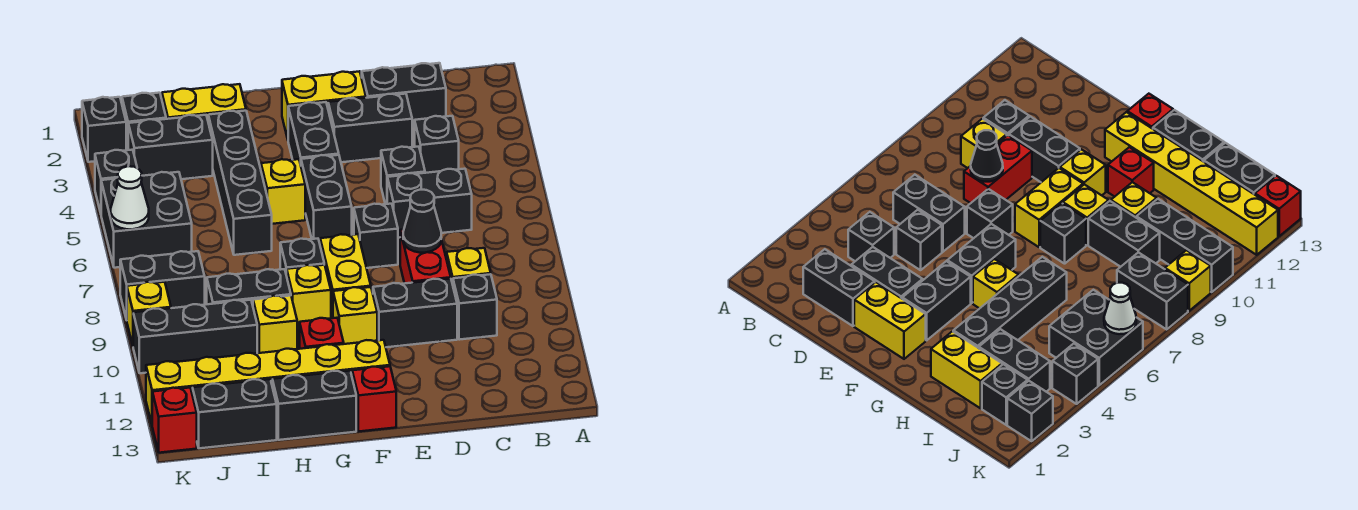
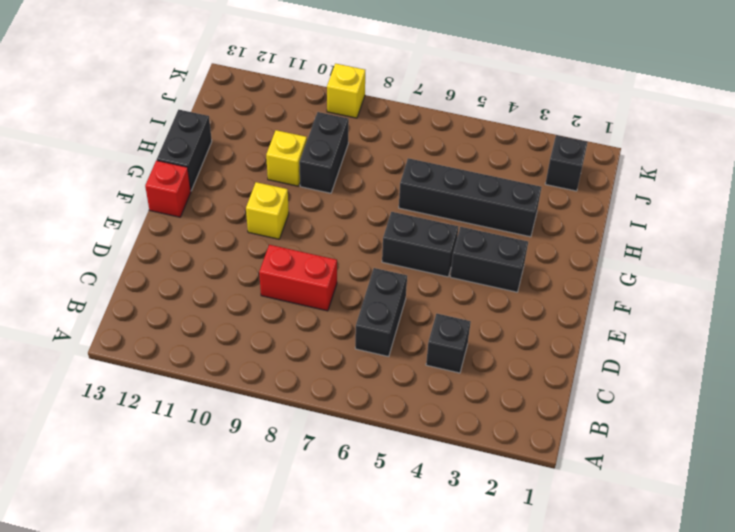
none -> black brick C2:D2 level 1
none -> yellow brick C9 level 1
none -> black brick C10 level 1
none -> black brick D3:E3 level 1

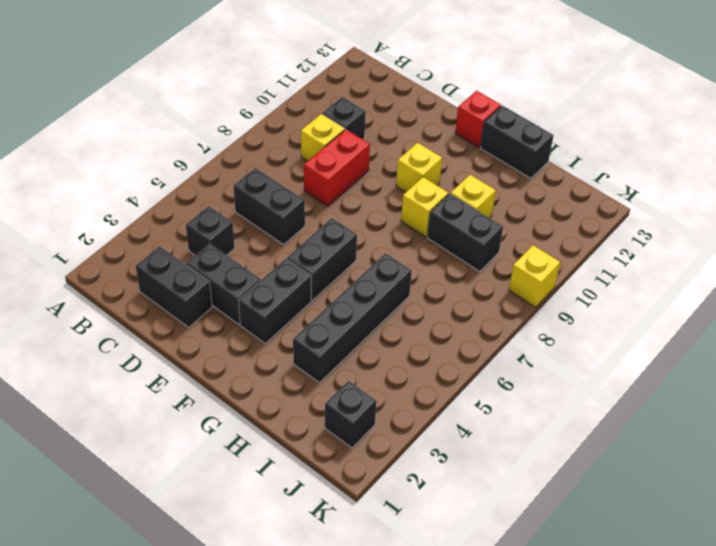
none -> black brick D5 level 1
none -> black brick D10:E10 level 1
none -> yellow brick E2:F2 level 1
none -> black brick E7 level 1

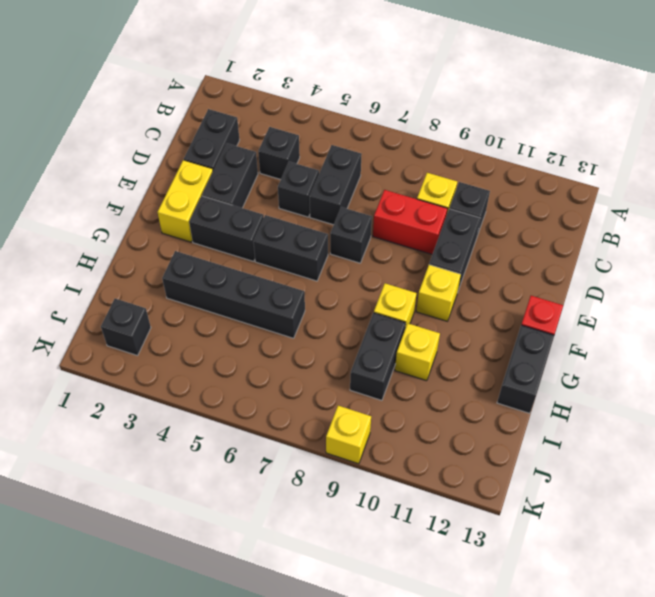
none -> yellow brick F8:F9 level 1
none -> yellow brick F12:K12 level 1
none -> yellow brick G5 level 1
none -> black brick G8 level 1

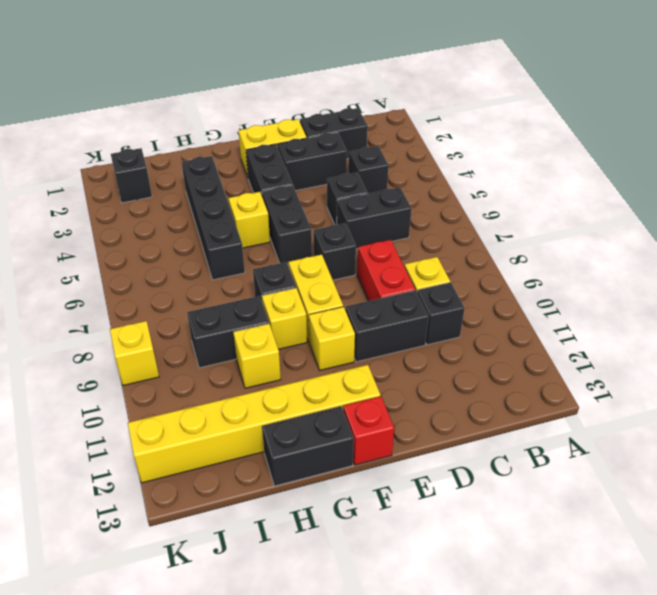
none -> red brick G11 level 1
none -> yellow brick H2:I2 level 1
none -> black brick I3:J3 level 1
none -> black brick I10:K10 level 1

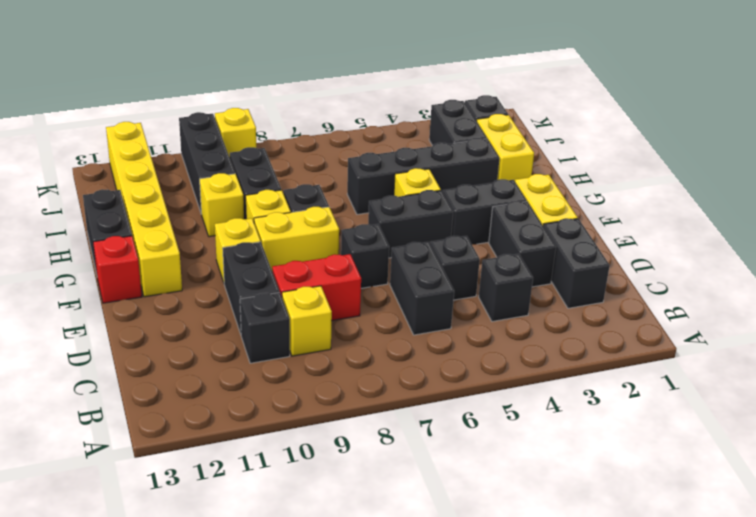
none -> red brick G11 level 1
none -> black brick I13:J13 level 1
none -> black brick J5:K6 level 1
none -> black brick J8:K8 level 1

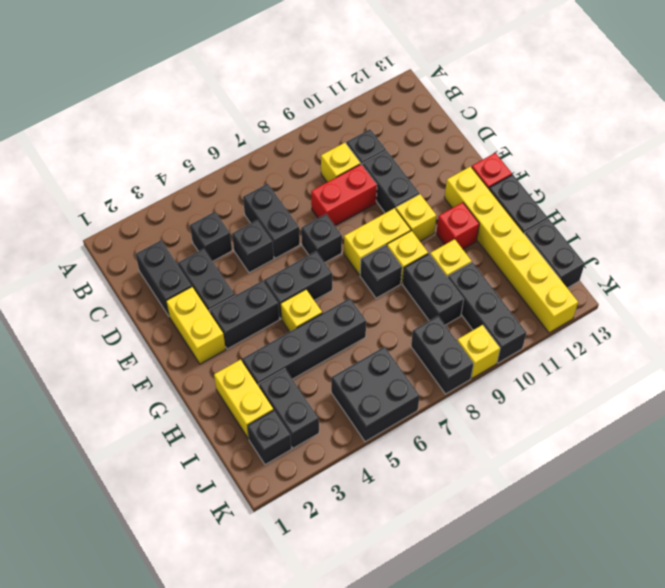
none -> black brick K2 level 1
none -> black brick K4 level 1
none -> red brick K13 level 1
none -> black cone D8 level 2

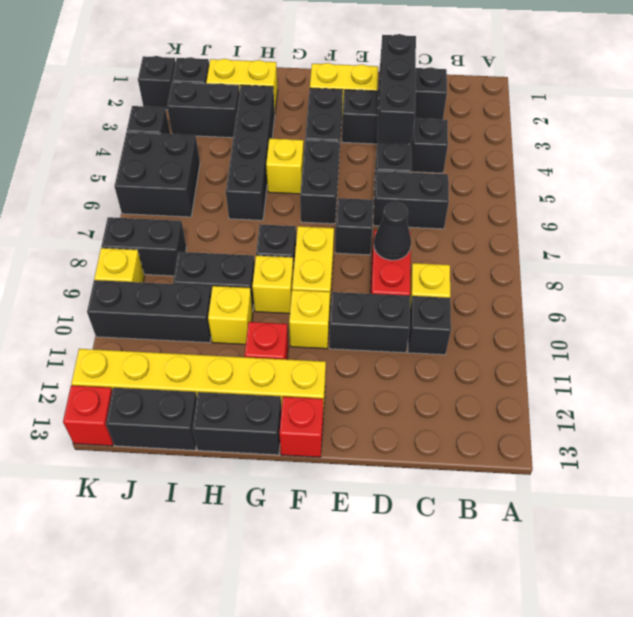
black brick D2:D4 level 2 -> none
none -> white cone K6 level 2

